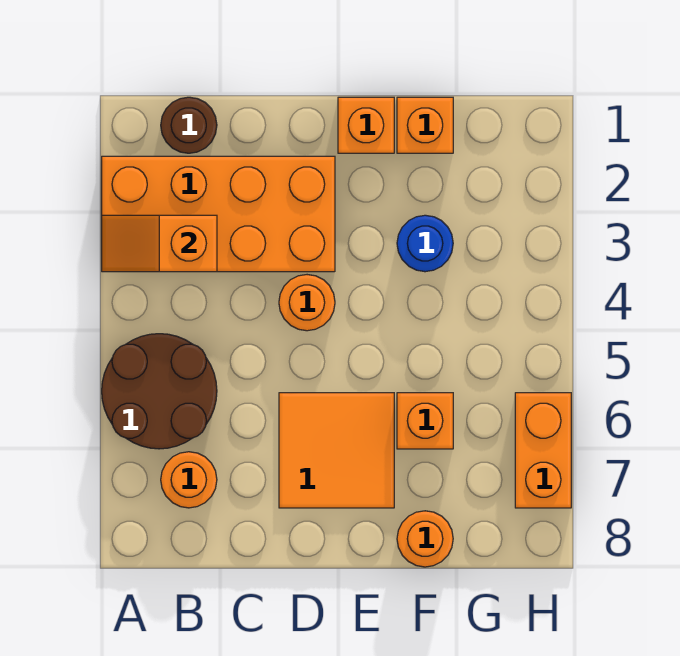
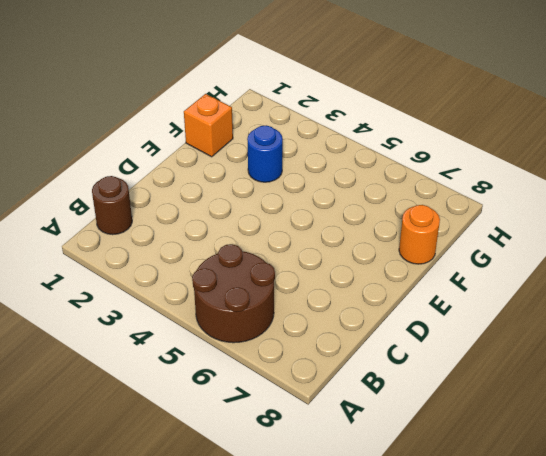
none -> orange brick A2:D3 level 1
none -> orange round brick B7 level 1
none -> orange round brick D4 level 1

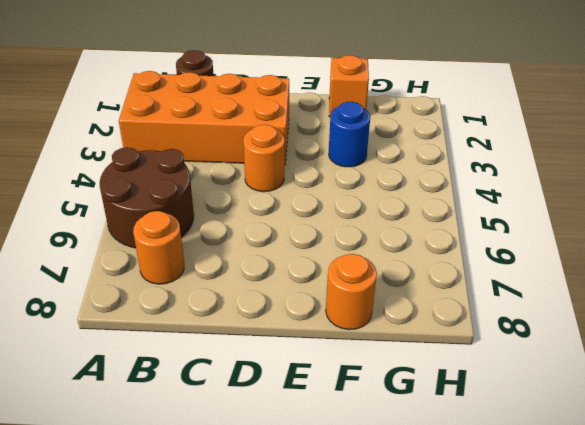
none -> orange tile D6:E7 level 1
none -> orange brick E1 level 1
none -> orange brick F6 level 1

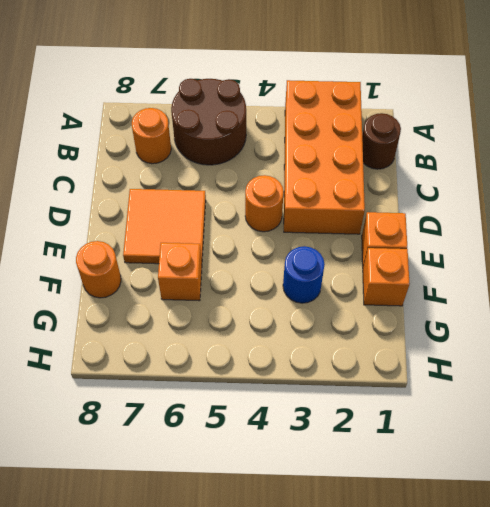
none -> orange brick H6:H7 level 1
none -> orange slope A3:B3 level 2 top B

